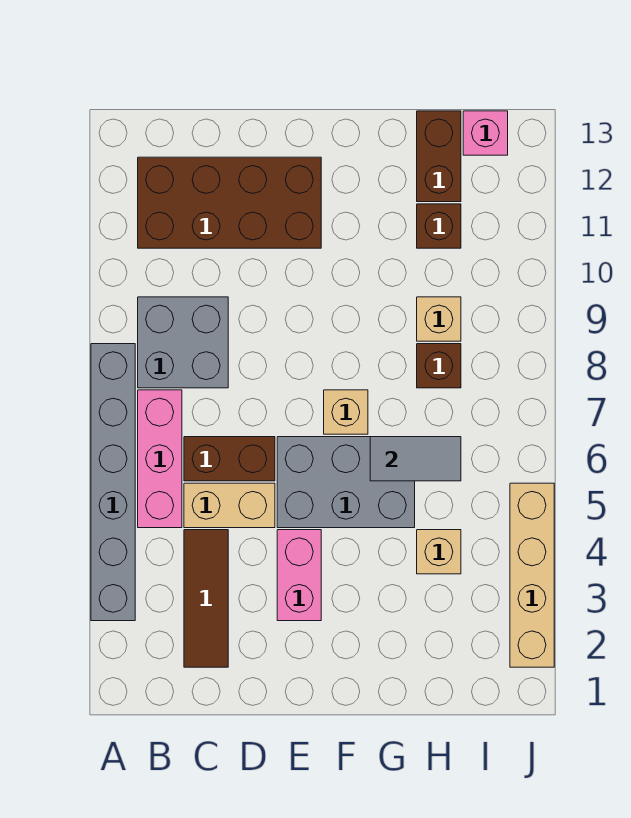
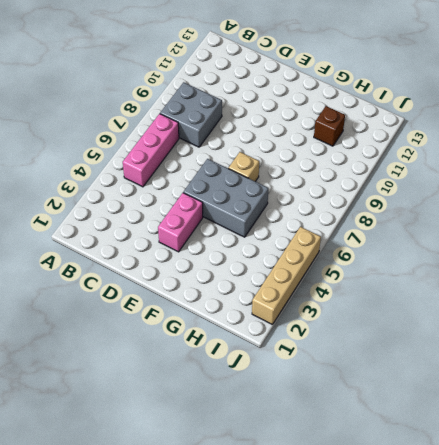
none -> grey brick A3:A8 level 1
none -> brown brick B11:E12 level 1
none -> brown tile C2:C4 level 1

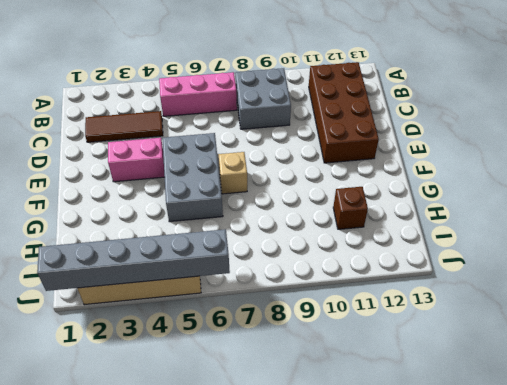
grey brick J1:J6 level 2 -> grey brick A3:A8 level 1
none -> tan brick C5:D5 level 1
none -> brown brick C6:D6 level 1
none -> tan brick H4 level 1

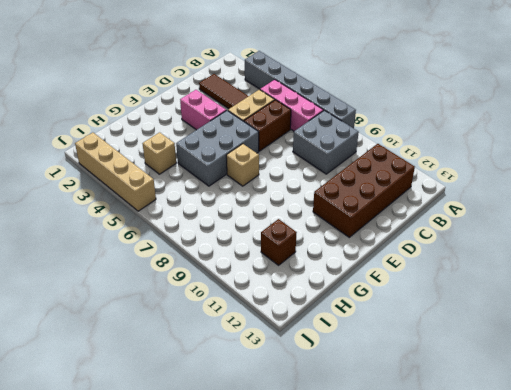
none -> brown brick H8 level 1
none -> tan brick H9 level 1
none -> brown brick H12:H13 level 1

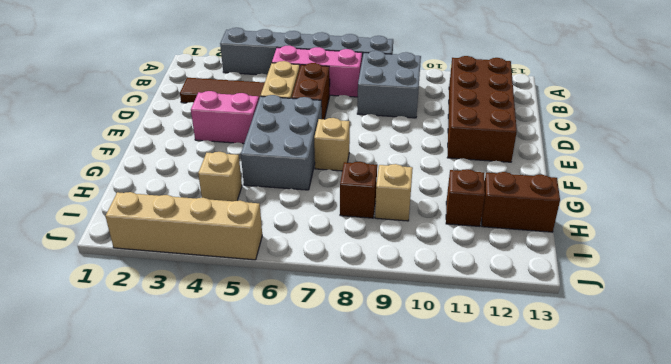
none -> pink brick I13 level 1
none -> grey tile G6:H6 level 2

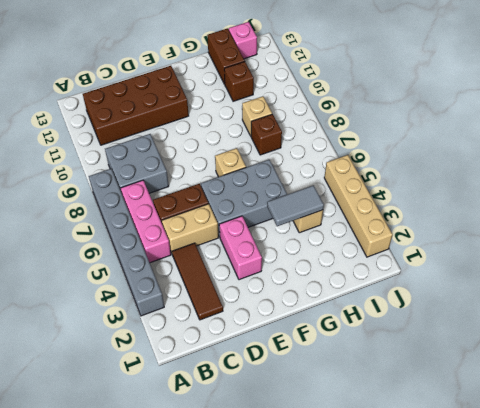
grey tile G4:H4 level 2 -> grey tile G6:H6 level 2

